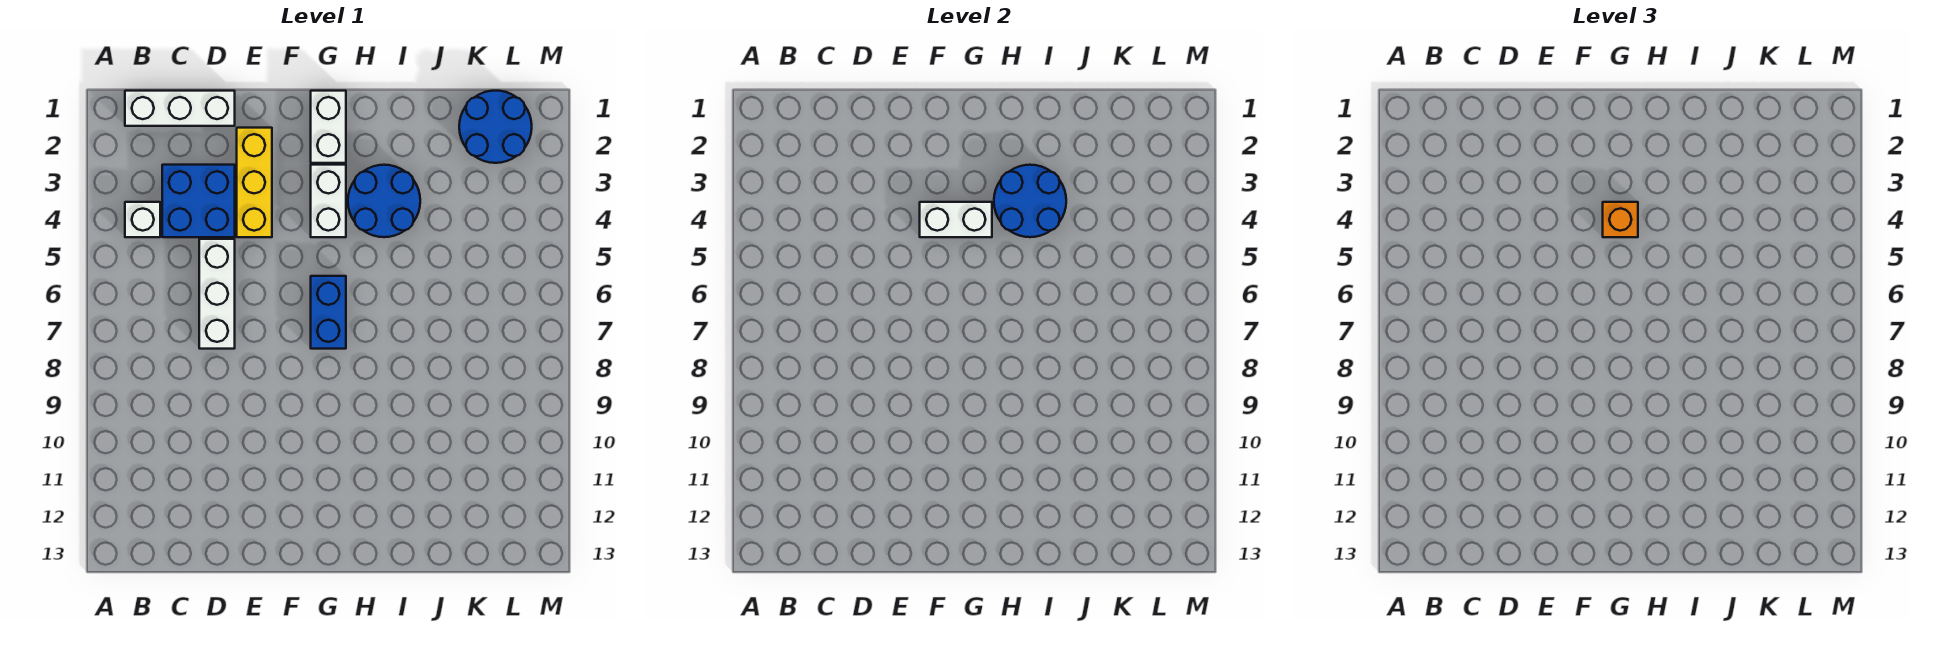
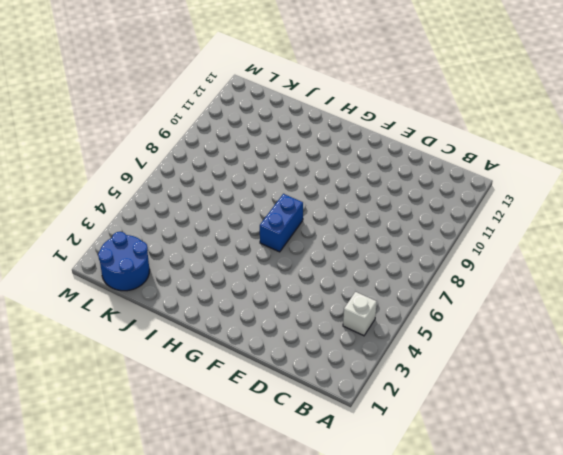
none -> white brick B1:D1 level 1
none -> blue brick C3:D4 level 1
none -> white brick D5:D7 level 1

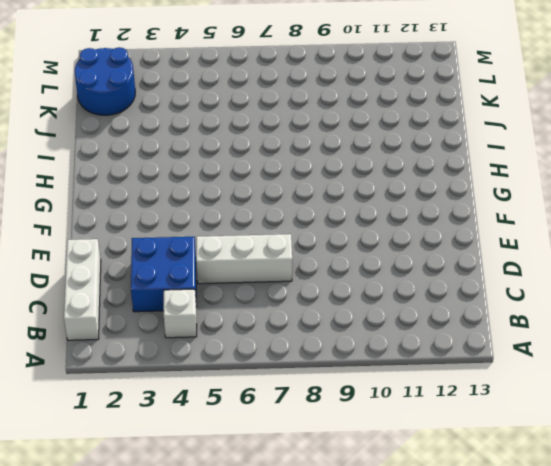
none -> yellow brick E2:E4 level 1
none -> white brick G1:G2 level 1
none -> white brick G3:G4 level 1

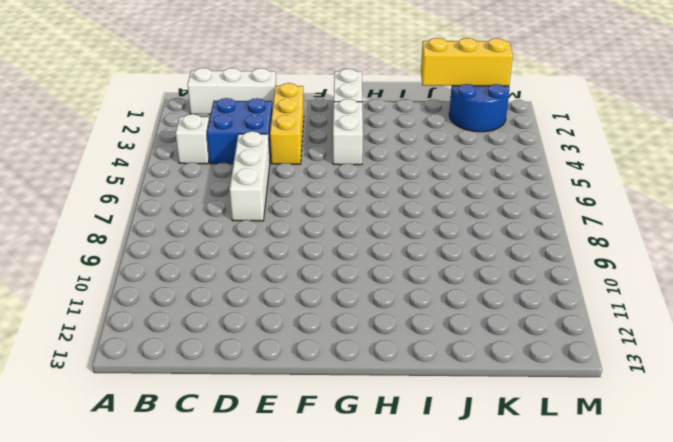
yellow brick J1:L1 level 2 -> none
none -> blue brick G6:G7 level 1
none -> blue round brick H3:I4 level 1
none -> white brick F4:G4 level 2

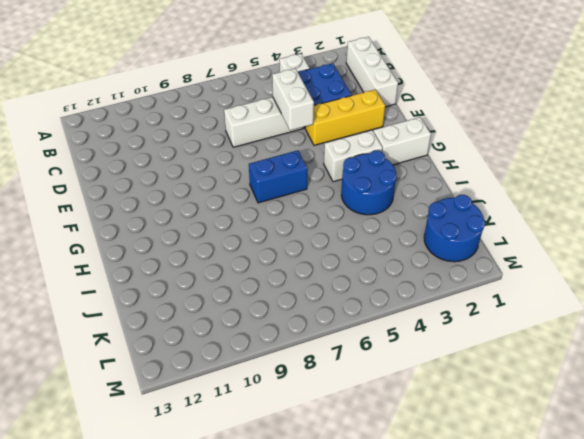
white brick D5:E5 level 2 -> white brick F4:G4 level 2
none -> blue round brick H3:I4 level 2
none -> orange brick G4 level 3

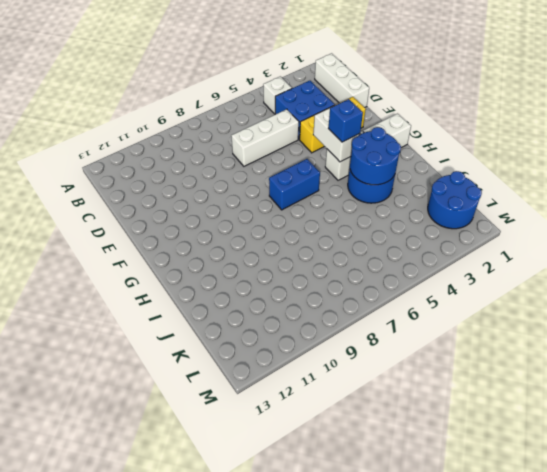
blue brick G4 level 3 -> orange brick G4 level 3

